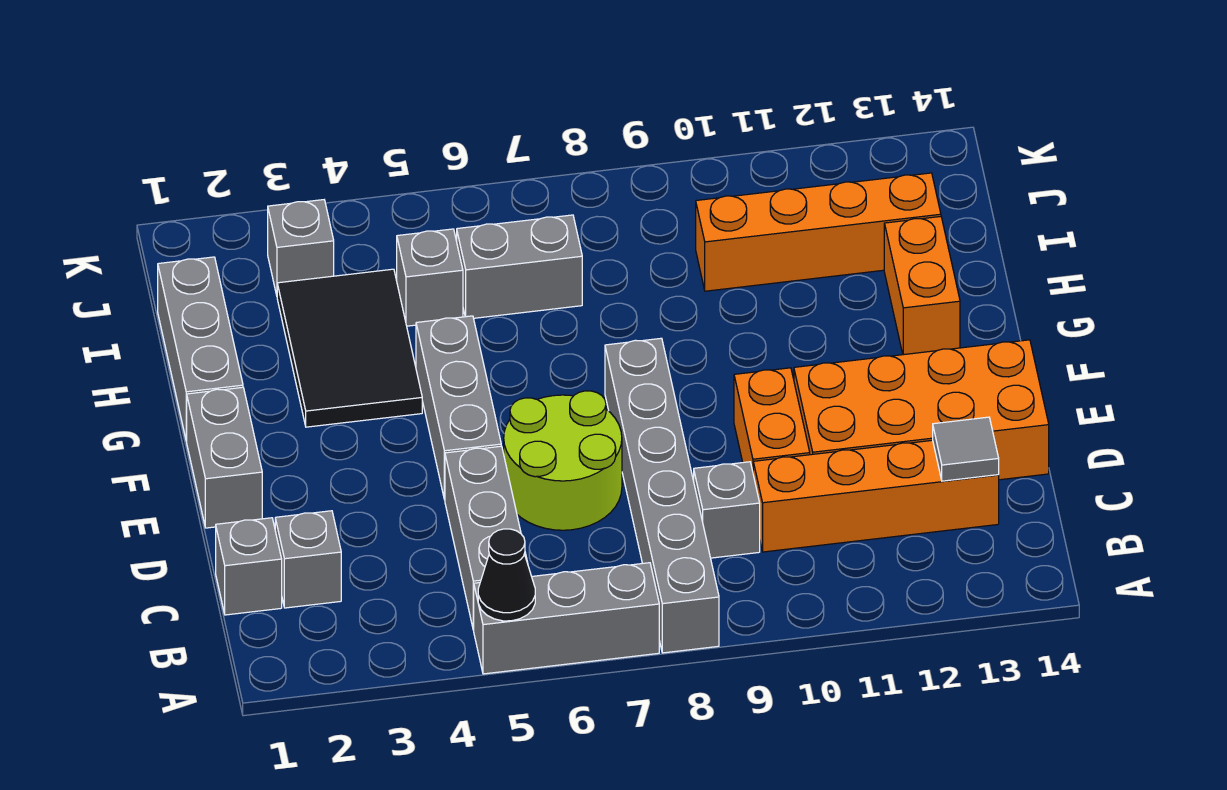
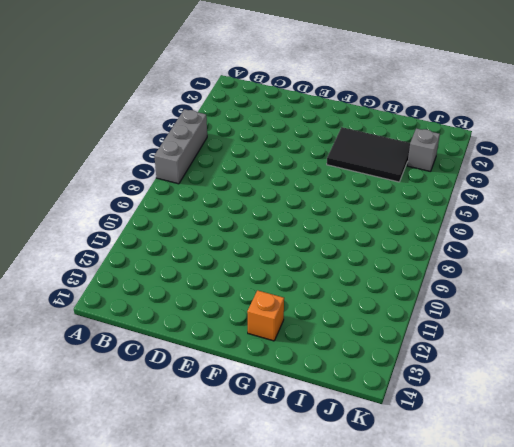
orange brick G13 level 1 -> orange brick G13:H13 level 1
none -> grey brick A8:F8 level 1
none -> grey brick B5:D5 level 1
none -> grey brick C1 level 1

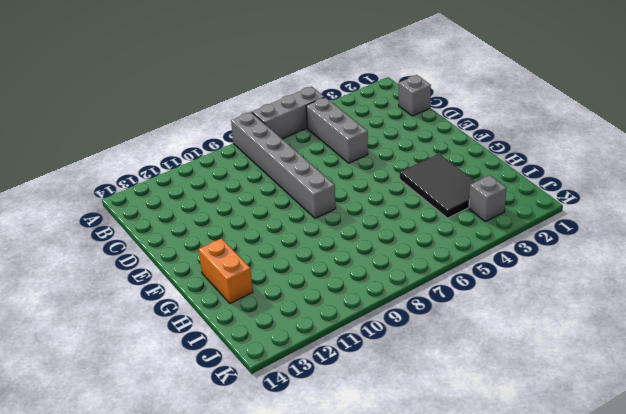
none -> grey brick C2 level 1
none -> grey brick C9 level 1
none -> orange brick C10:C13 level 1

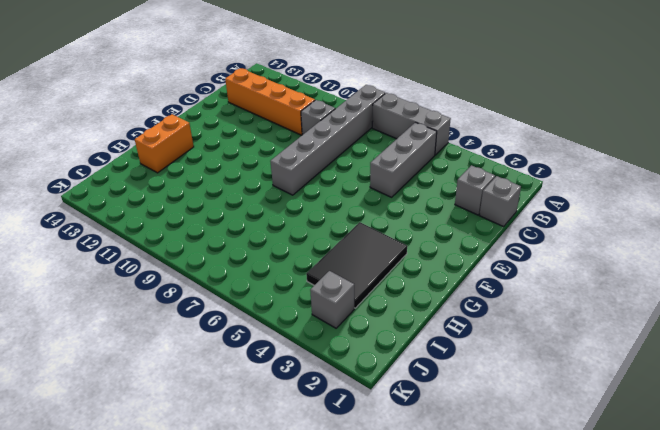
none -> lime round brick D6:E7 level 1
none -> orange brick D10:E10 level 1
none -> orange brick D11:E14 level 1

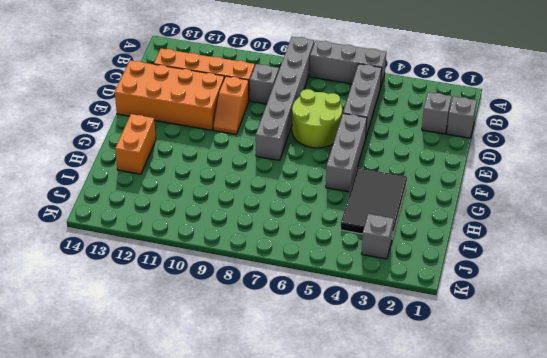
orange slope D10:E10 level 1 top D -> orange brick D10:E10 level 1
none -> grey brick E1:F1 level 1
none -> grey brick G1:I1 level 1
none -> grey brick I5 level 1

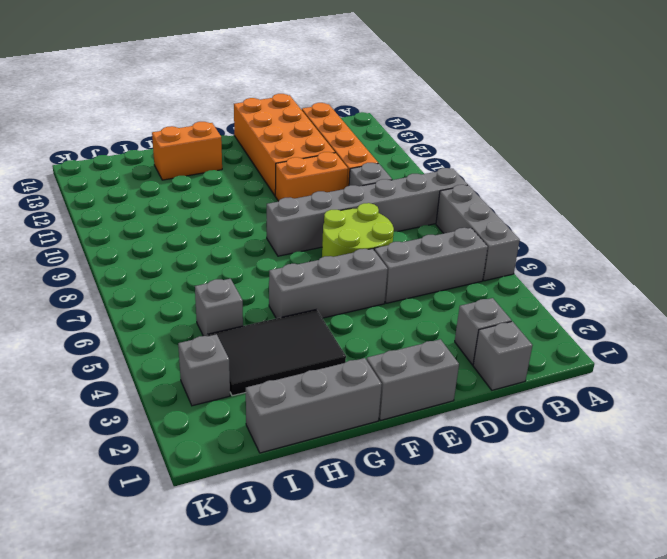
none -> grey brick I6:I7 level 1
none -> orange brick I10:I13 level 1
none -> black cone A5 level 2

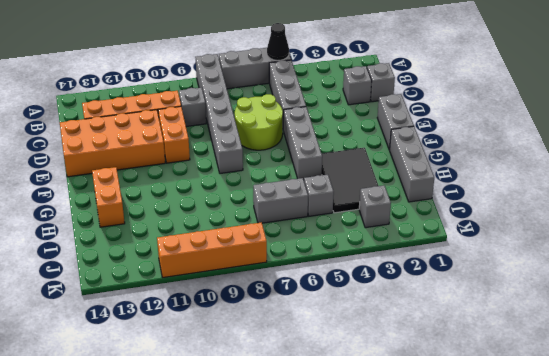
orange brick K8:K11 level 1 -> orange brick I10:I13 level 1
none -> grey tile C13 level 2

